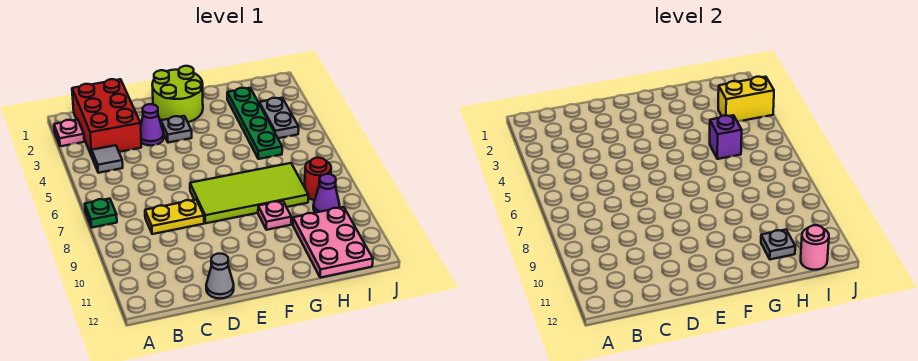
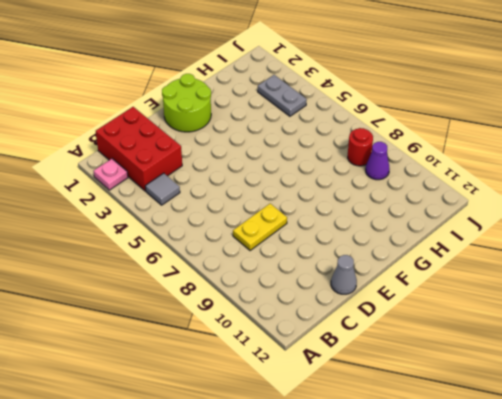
none -> green plate A7 level 1
none -> purple cone D3 level 1
none -> grey plate E3 level 1

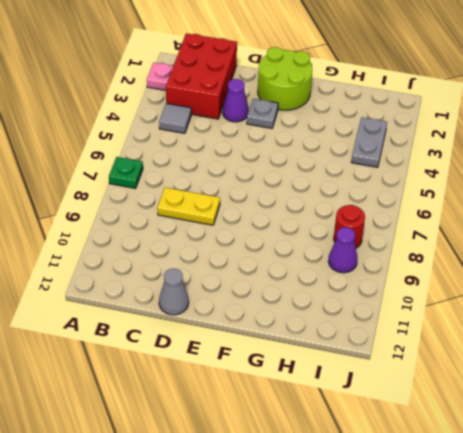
none -> lime tile E7:H8 level 1
none -> pink plate G9 level 1
none -> green plate H2:H5 level 1

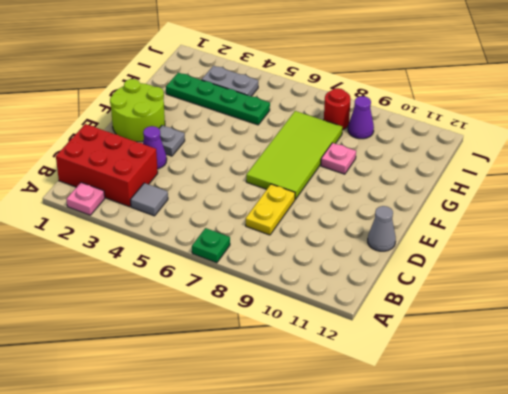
none -> pink plate H10:I12 level 1
none -> purple brick H5 level 2
none -> grey plate H11 level 2

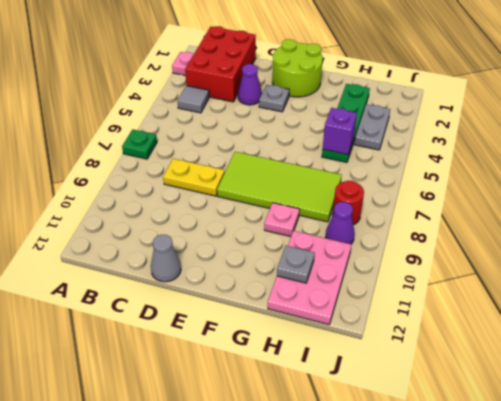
none -> yellow brick I3:J3 level 2
none -> pink round brick I12 level 2

